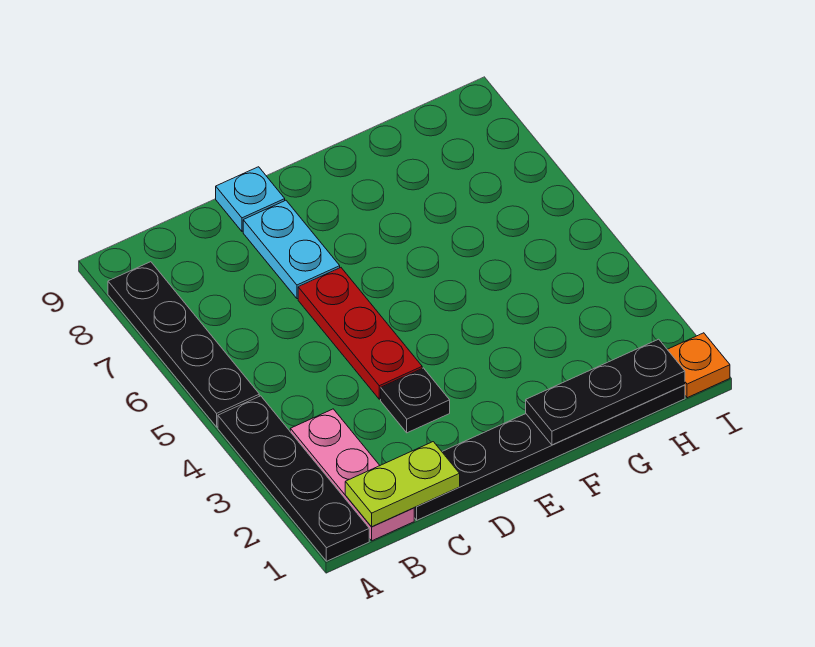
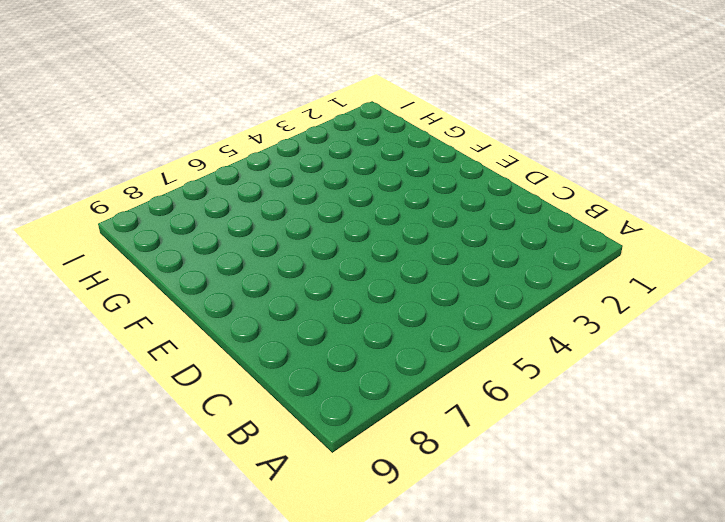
none -> black plate A1:A4 level 1
none -> black plate A5:A8 level 1

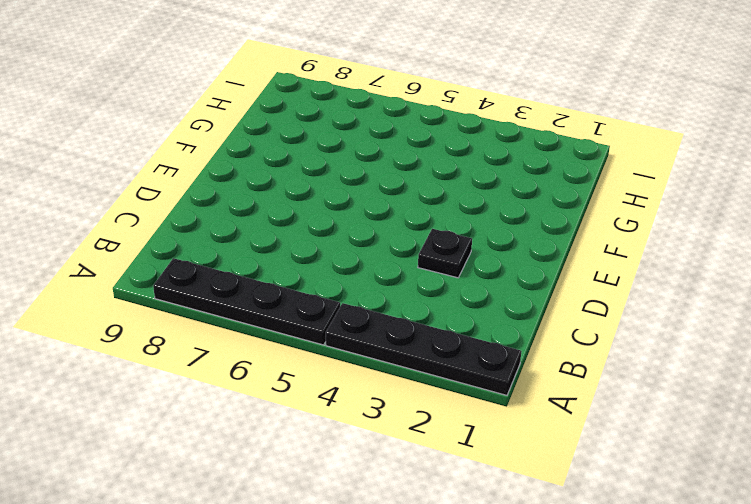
none -> pink plate B1:B3 level 1
none -> black plate C1:H1 level 1

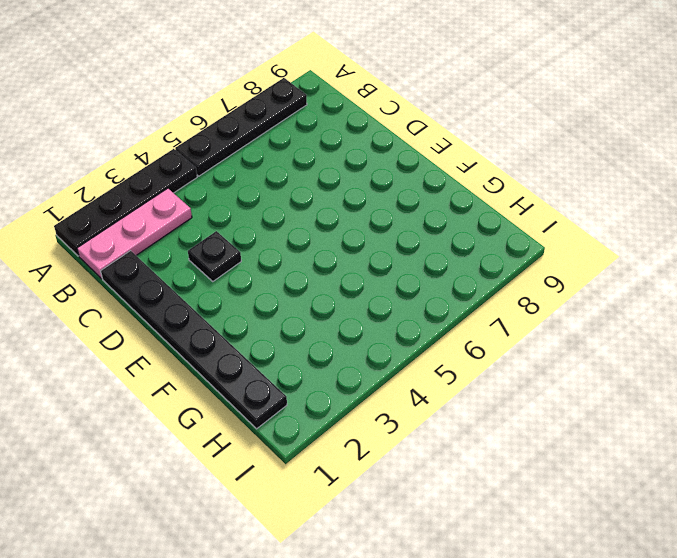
none -> red plate D4:D6 level 1
none -> cyan plate D7:D8 level 1

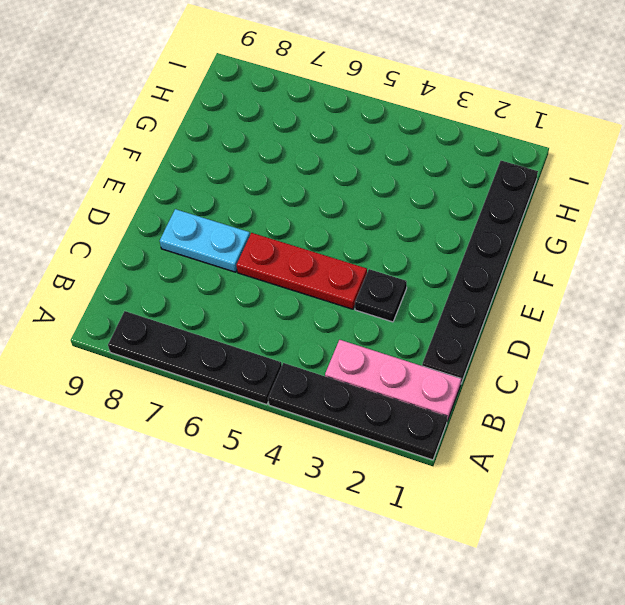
none -> cyan plate D9 level 1
none -> orange plate I1 level 1

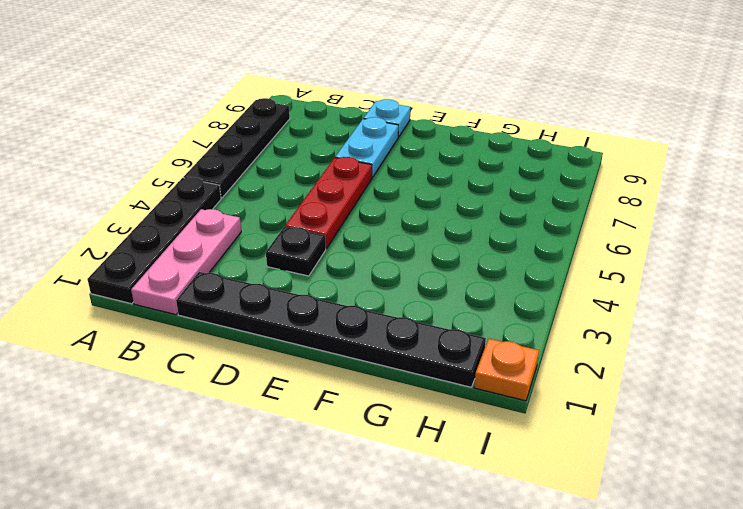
none -> lime plate B1:C1 level 2
none -> black plate F1:H1 level 2

